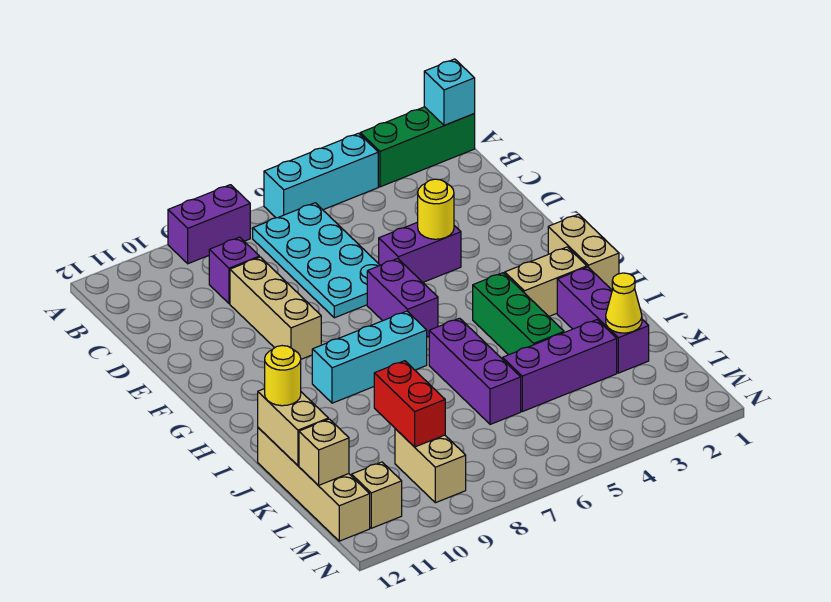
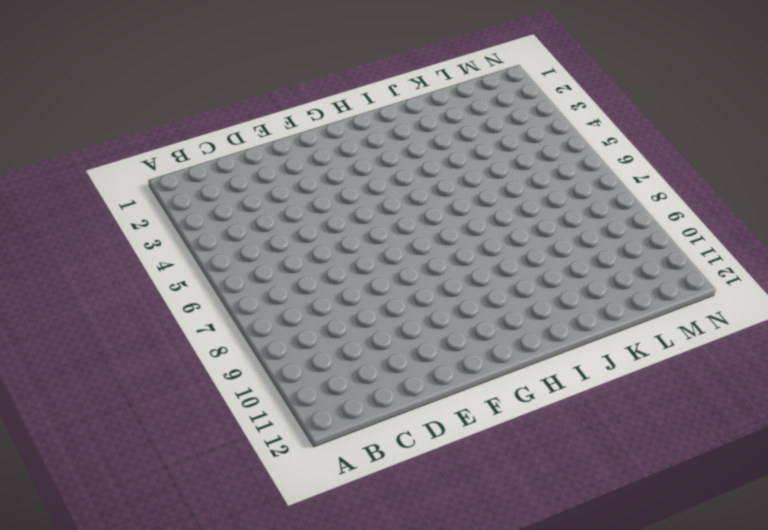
none -> green brick A1:A3 level 1
none -> cyan brick A4:A6 level 1
none -> purple brick A8:A9 level 1

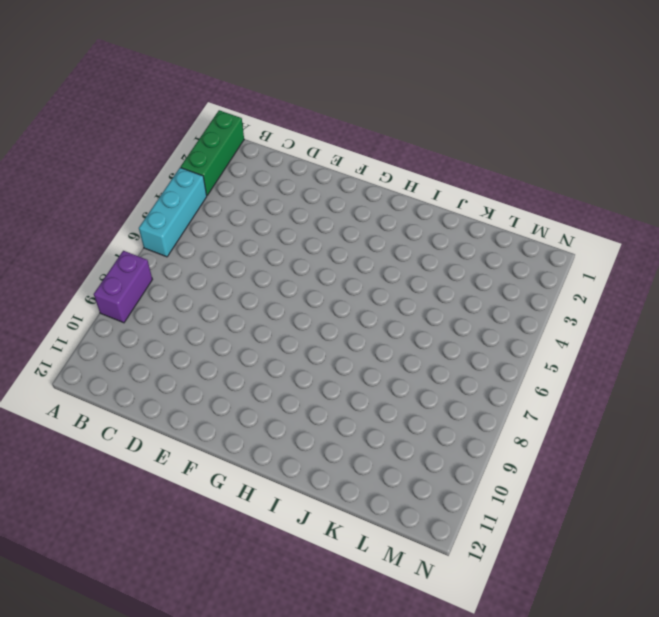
none -> cyan plate B6:E7 level 1
none -> purple brick C9 level 1
none -> tan brick D9:F9 level 1

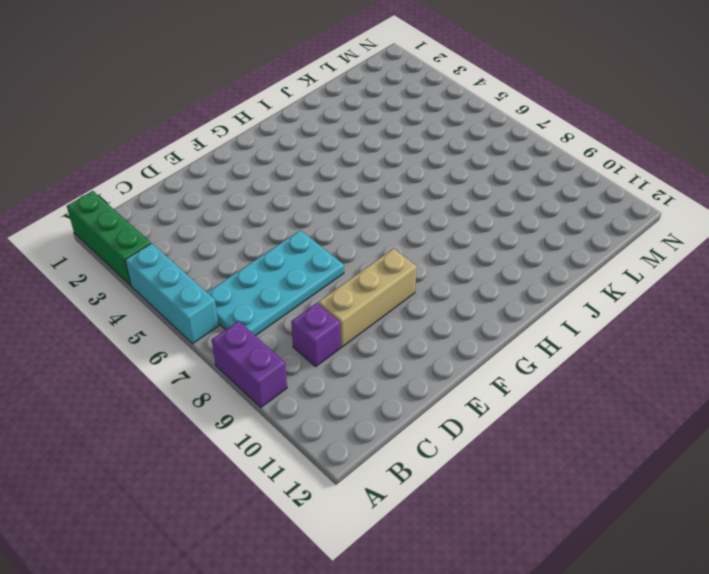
none -> purple brick E4:E5 level 1
none -> purple brick F6:G6 level 1
none -> tan brick G1:H1 level 1

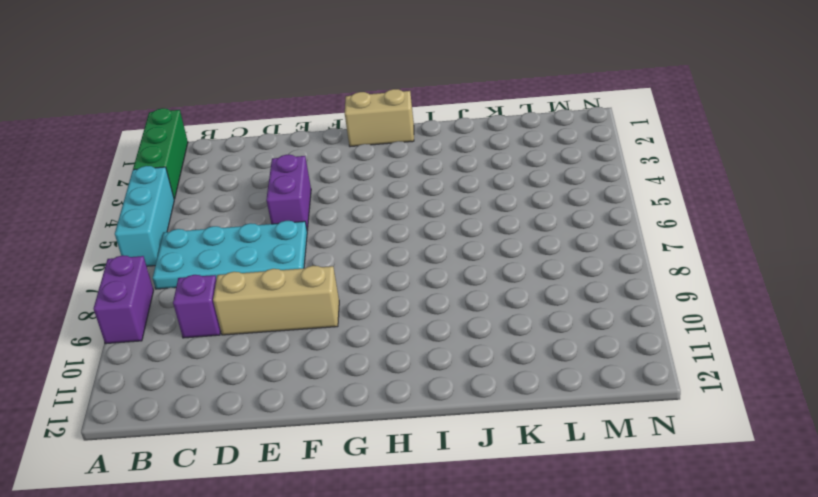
none -> purple brick F6:G6 level 1
none -> tan brick H2:H3 level 1
none -> green brick H4:J4 level 1

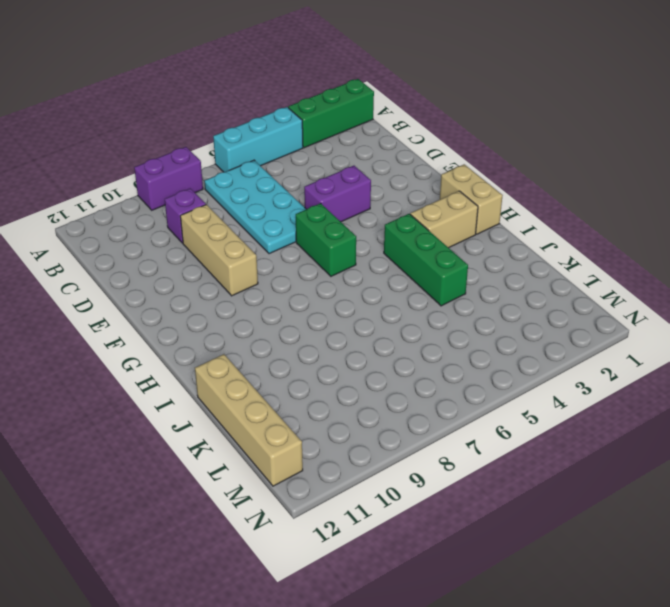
green brick F6:G6 level 1 -> purple brick F6:G6 level 1
none -> cyan brick H7:H9 level 1
none -> purple brick I2:K2 level 1
none -> purple brick I6:K6 level 1

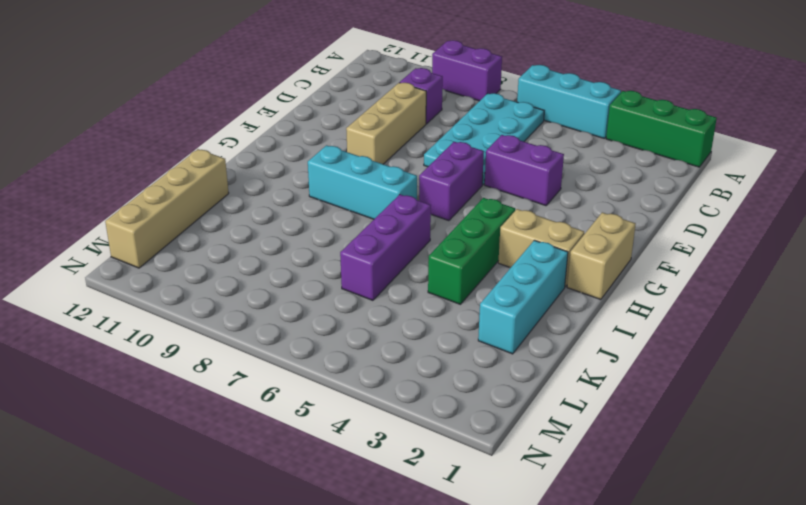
cyan brick I2:K2 level 1 -> purple brick I2:K2 level 1
none -> purple brick K3:K5 level 1
none -> tan brick L9:M9 level 1
none -> tan brick M11 level 1

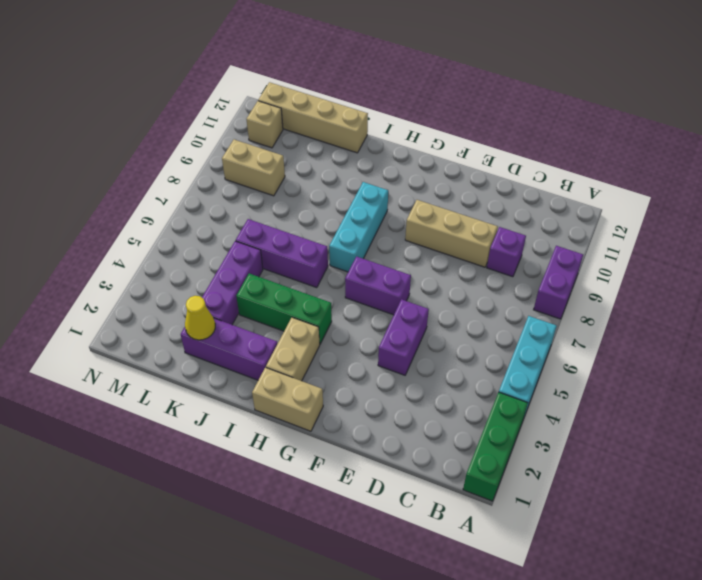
none -> cyan plate B6:E7 level 1
none -> cyan brick A1 level 2
none -> yellow round brick E4 level 2

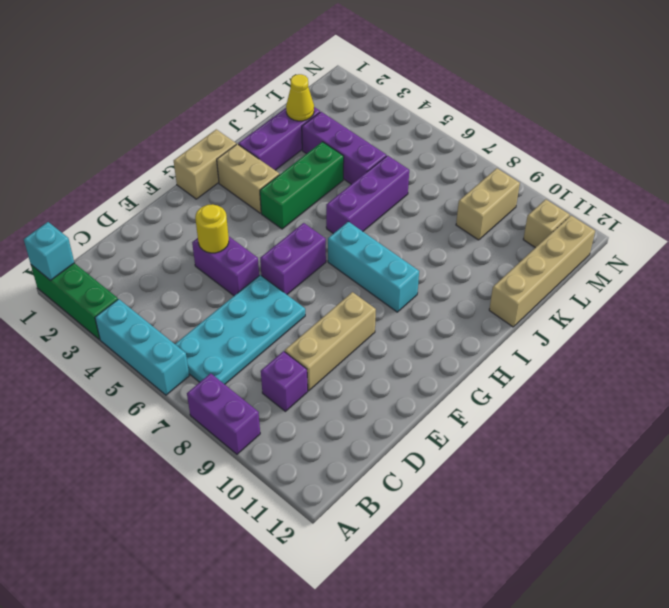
none -> tan brick J12:K12 level 2
none -> red brick K9:L9 level 2
none -> tan brick L12 level 2

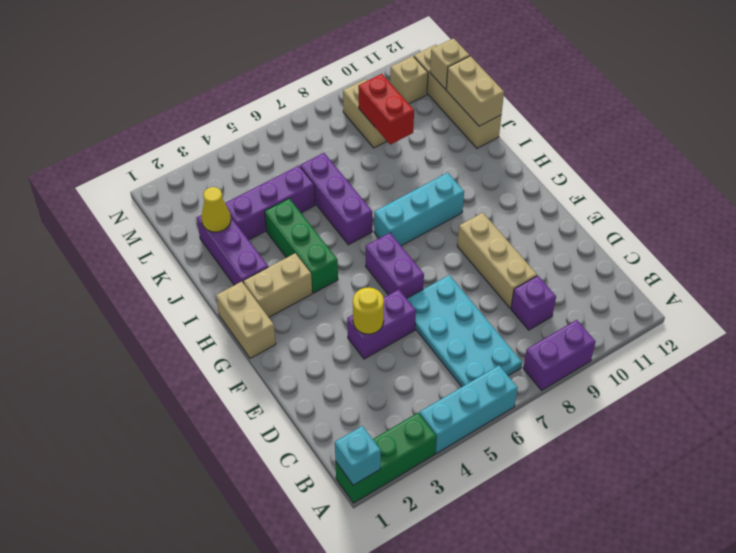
none -> yellow round brick J12 level 3

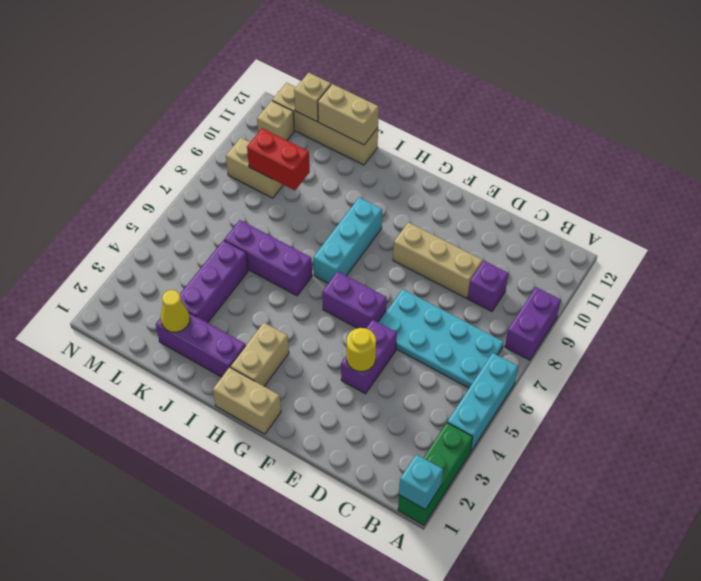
none -> green brick H4:J4 level 1
none -> yellow round brick J12 level 3

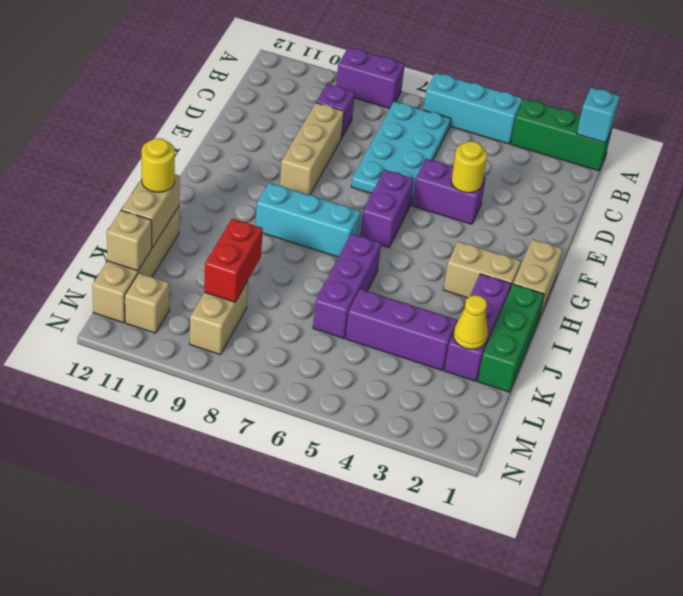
green brick I1:K1 level 1 -> green brick H4:J4 level 1

